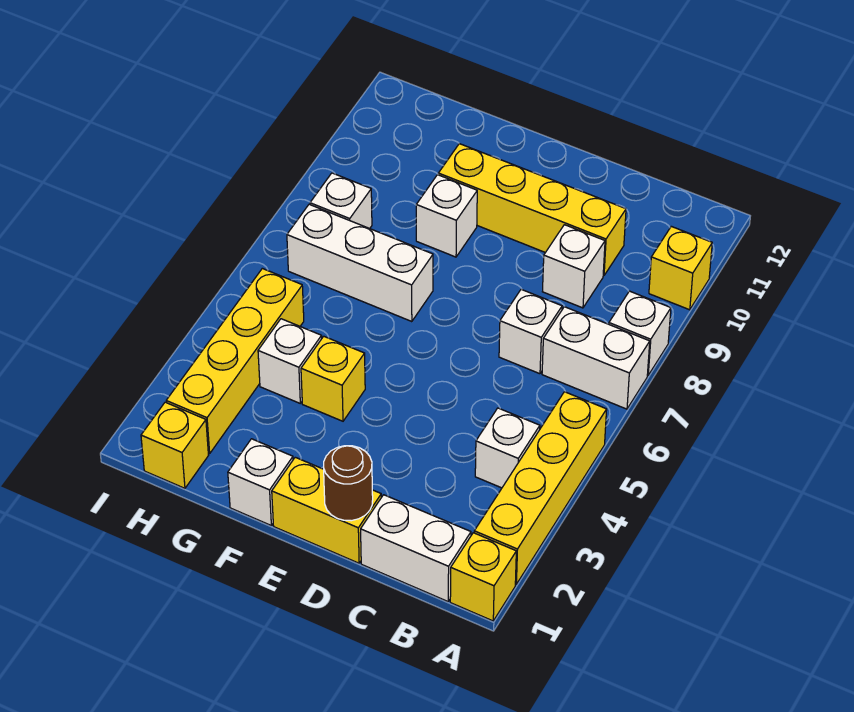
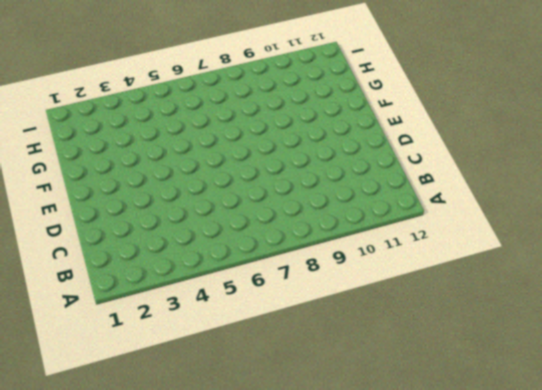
none -> yellow brick A1 level 1
none -> yellow brick A2:A5 level 1
none -> white brick A7:B7 level 1

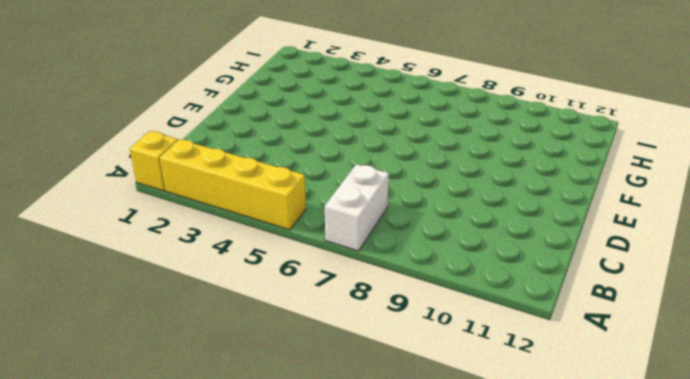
none -> white brick A8 level 1
none -> yellow brick A10 level 1
none -> white brick B1:C1 level 1

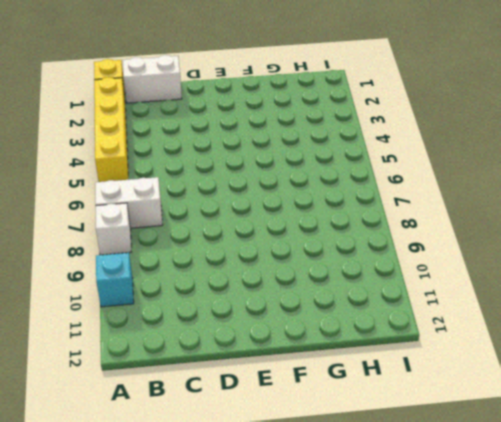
cyan brick A10 level 1 -> yellow brick A10 level 1
none -> white brick B4 level 1
none -> white brick C7 level 1
none -> white brick C9 level 1

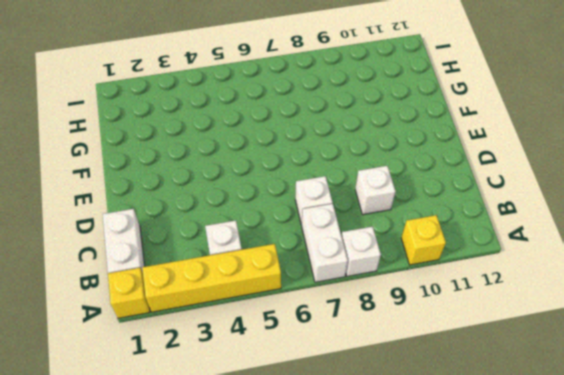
none -> yellow brick C10:F10 level 1
none -> yellow brick D1:E1 level 1
none -> white brick F1 level 1

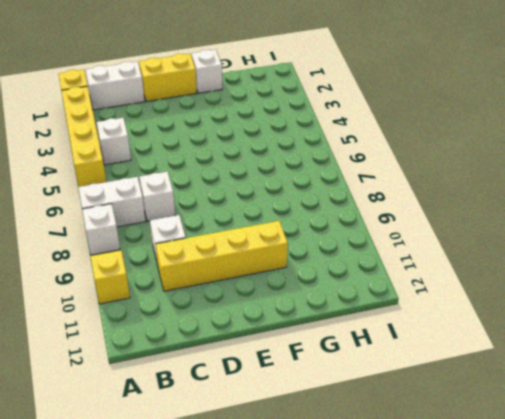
none -> yellow brick F4 level 1
none -> white brick F7:H7 level 1
none -> white brick F9 level 1

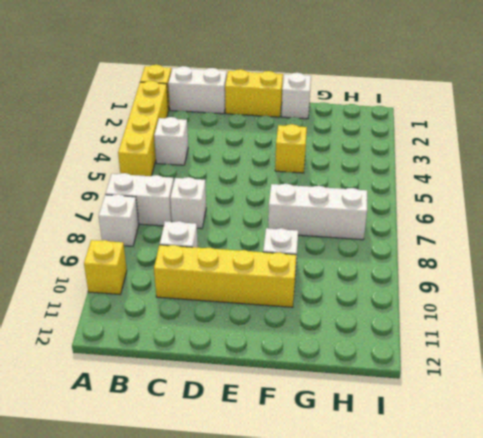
none -> white brick G4 level 1
none -> yellow brick H1 level 1
none -> yellow brick H2:H5 level 1

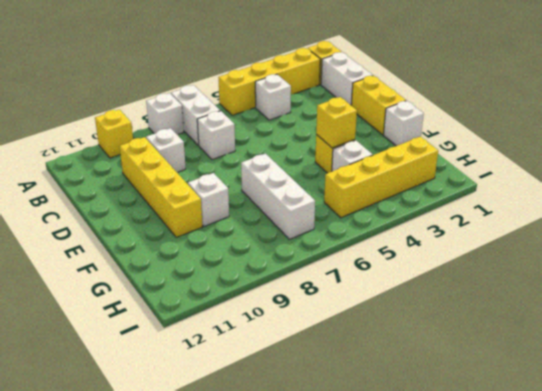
yellow brick F4 level 2 -> yellow brick H1 level 1
none -> white brick H8 level 1
none -> brown round brick D1 level 2

